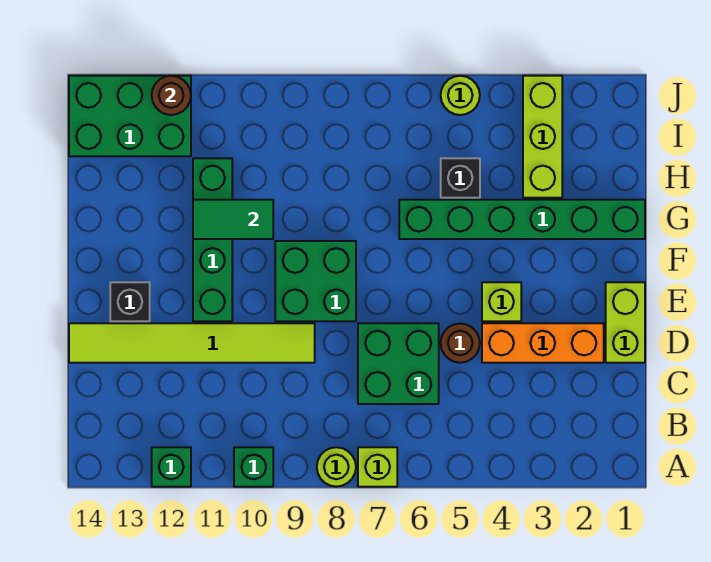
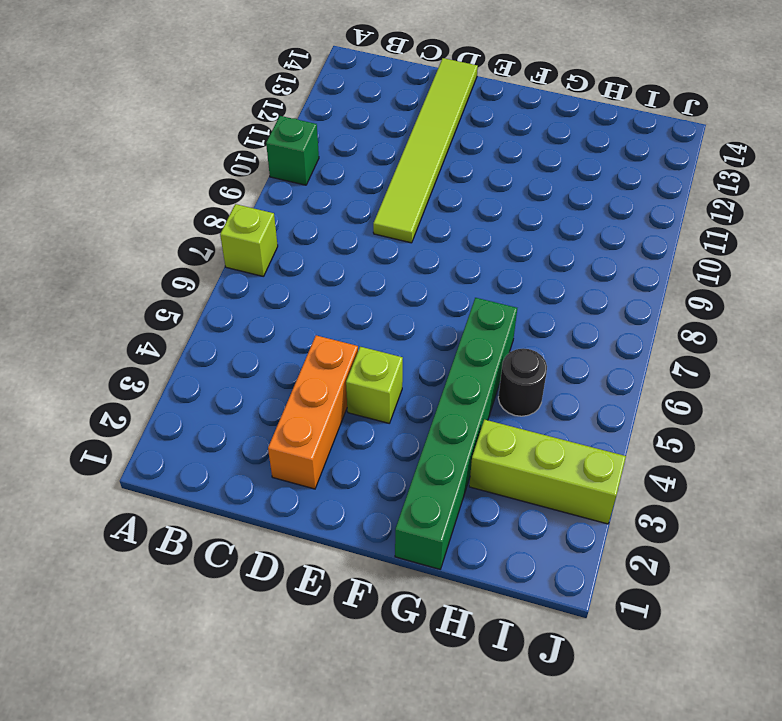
black round brick H5 level 1 -> black brick H5 level 1
none -> lime round brick A8 level 1
none -> green brick A12 level 1
none -> green brick C6:D7 level 1

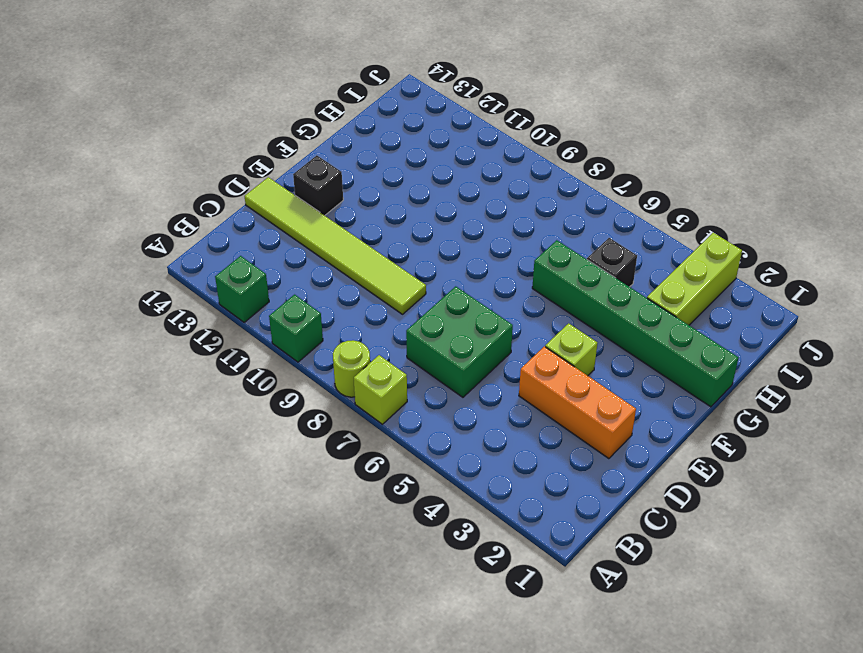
none -> lime brick D1:E1 level 1
none -> brown round brick D5 level 1
none -> green brick E8:F9 level 1

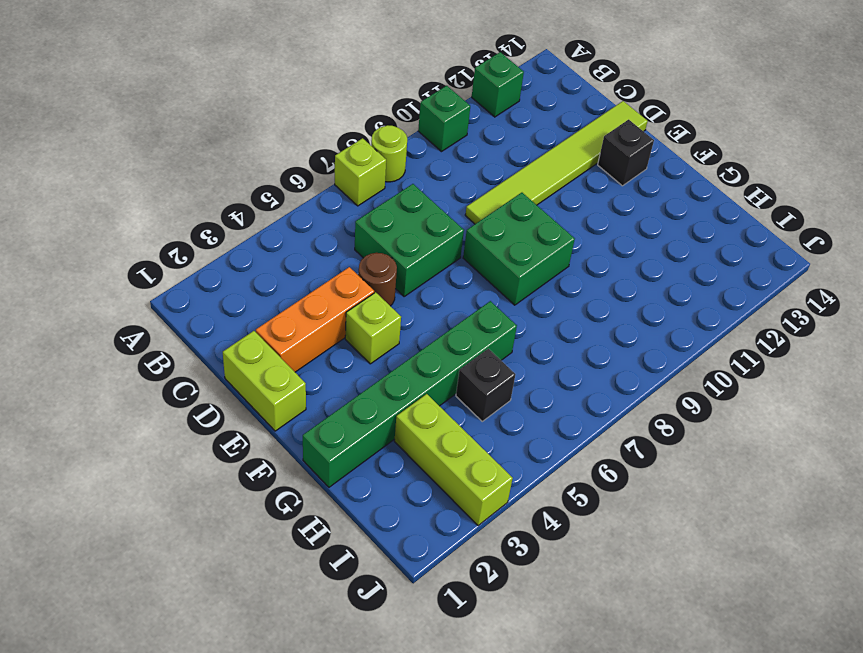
none -> green brick E11:H11 level 1
none -> green brick I12:J14 level 1
none -> lime round brick J5 level 1

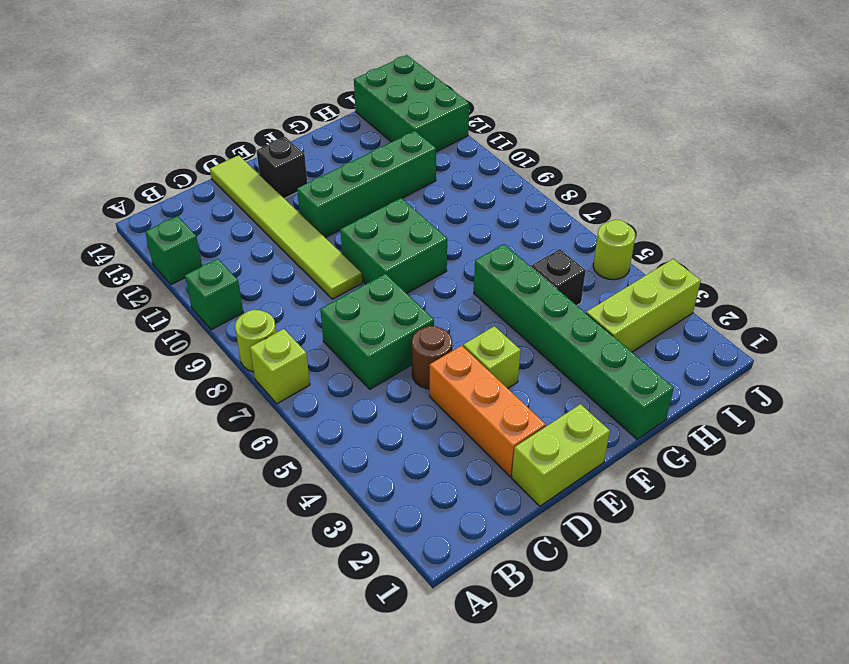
none -> green tile G10:G11 level 2
none -> brown round brick J12 level 2

